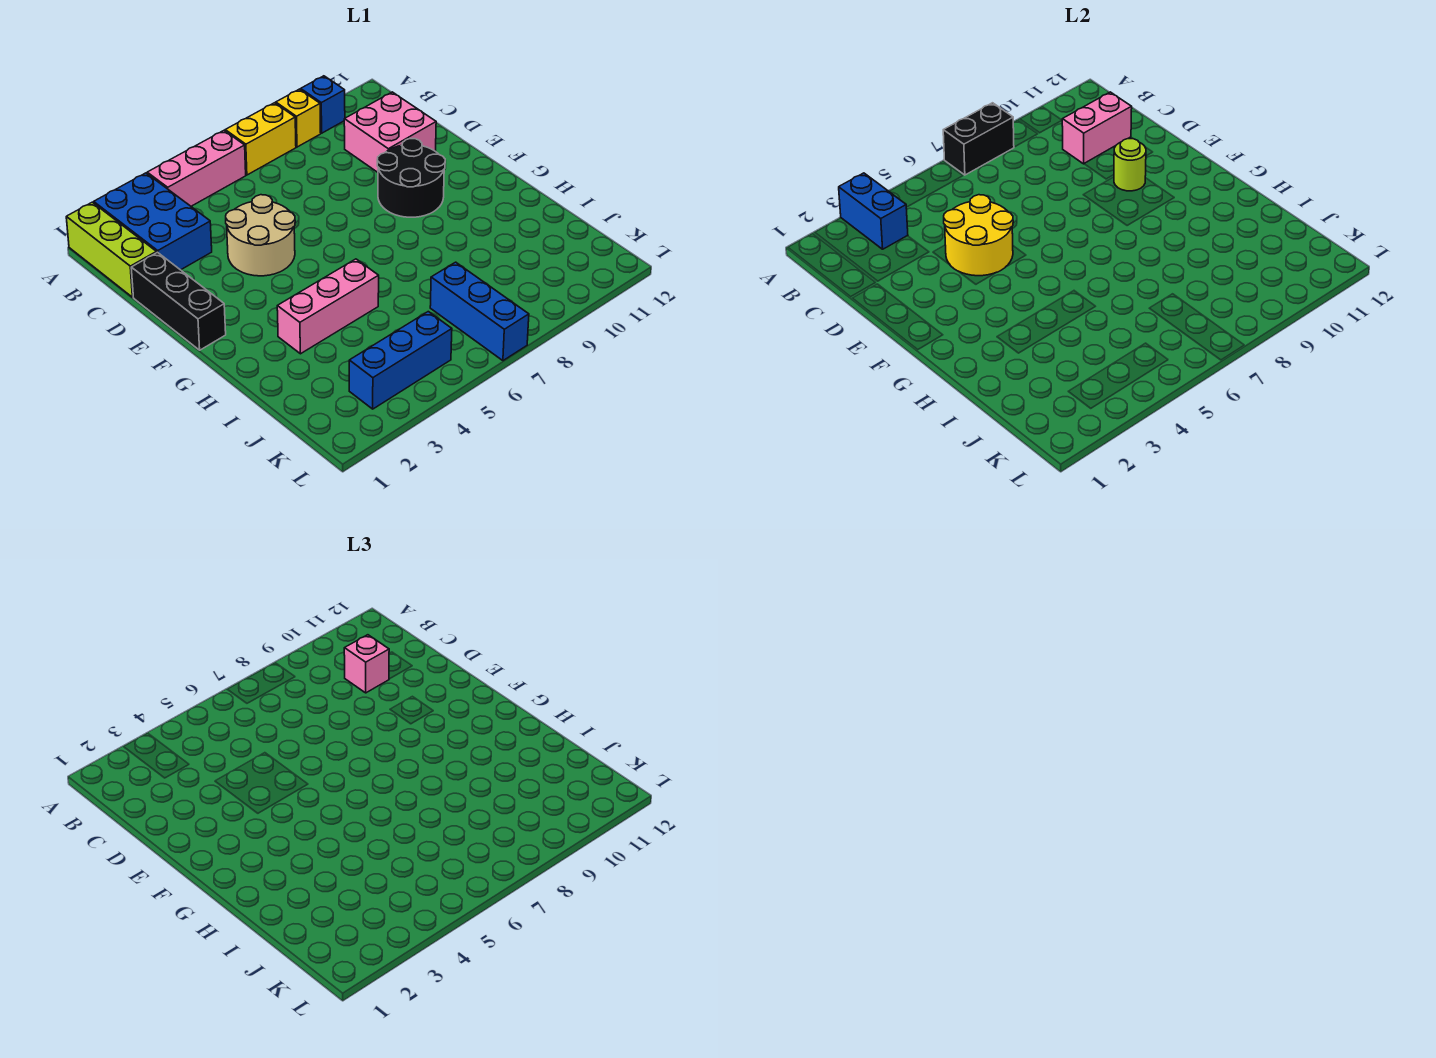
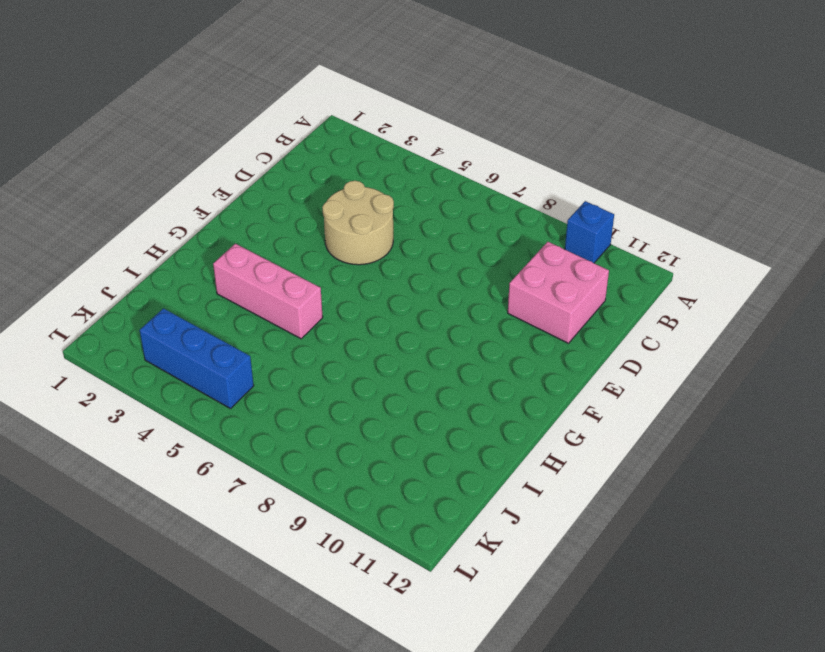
none -> lime brick A1:C1 level 1
none -> blue brick A2:C3 level 1
none -> pink brick A4:A6 level 1

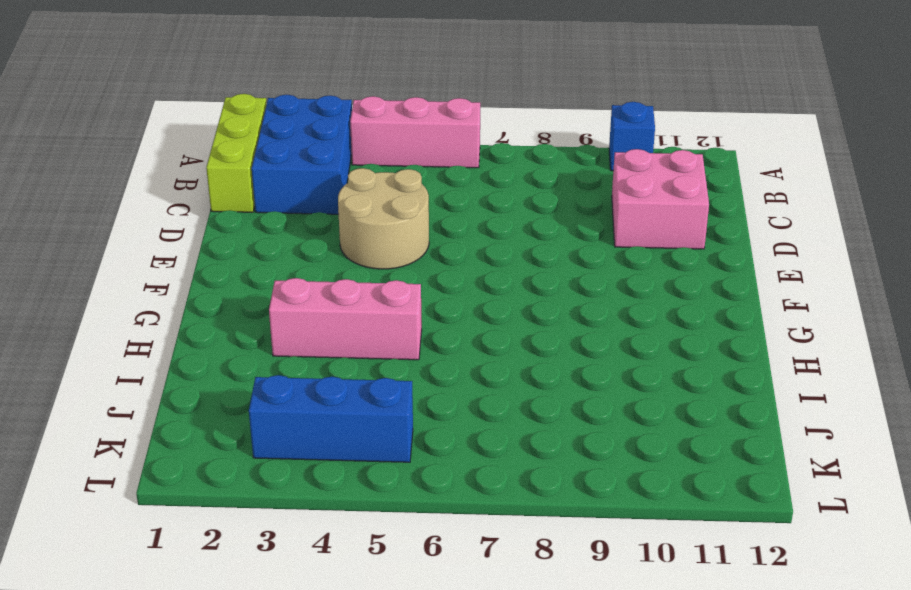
none -> yellow brick A7:A8 level 1
none -> yellow brick A9 level 1
none -> black brick D1:F1 level 1

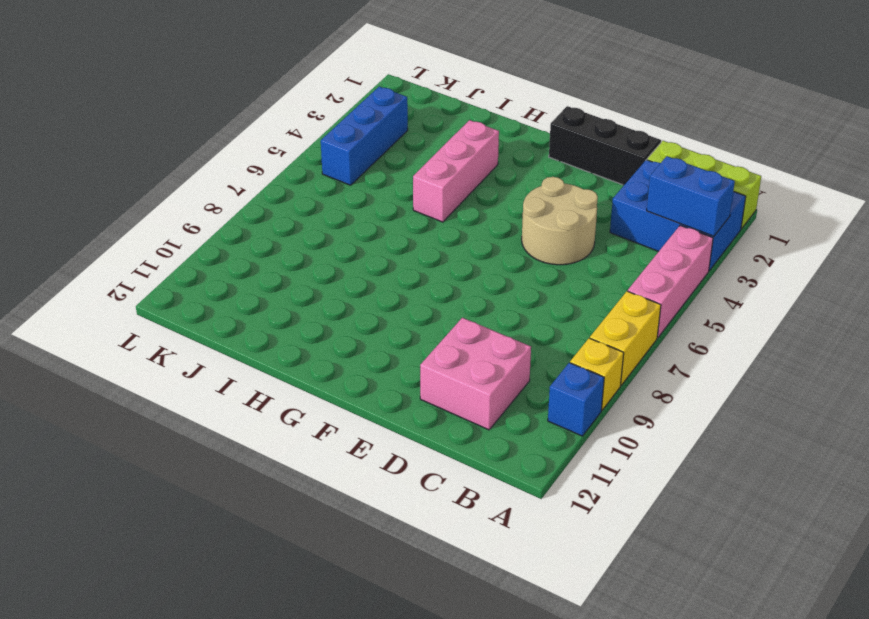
none -> black round brick E9:F10 level 1
none -> blue brick J7:L7 level 1
none -> black brick A7:A8 level 2

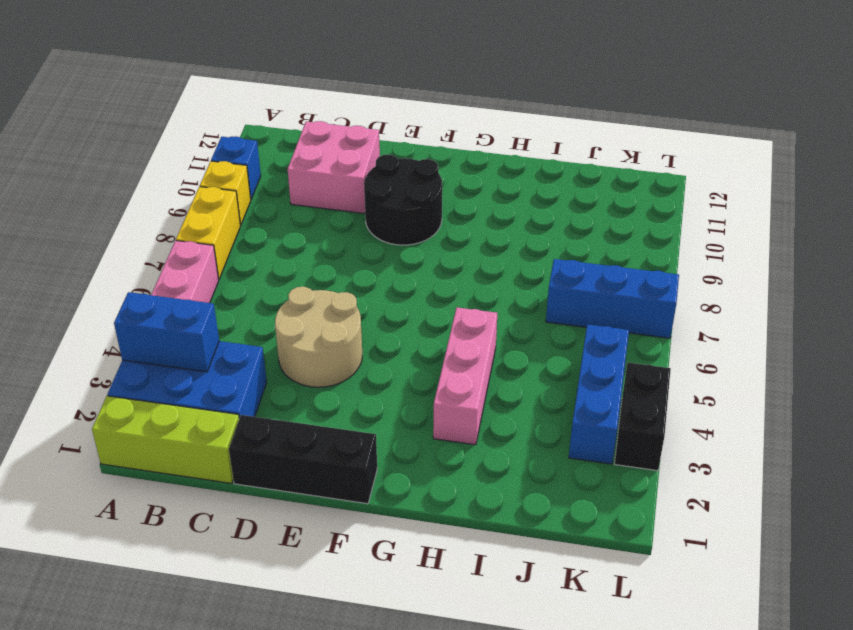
black brick L3:L4 level 1 -> black brick A7:A8 level 2
none -> pink brick C10:C11 level 2
none -> yellow round brick D4:E5 level 2
none -> lime round brick E10 level 2

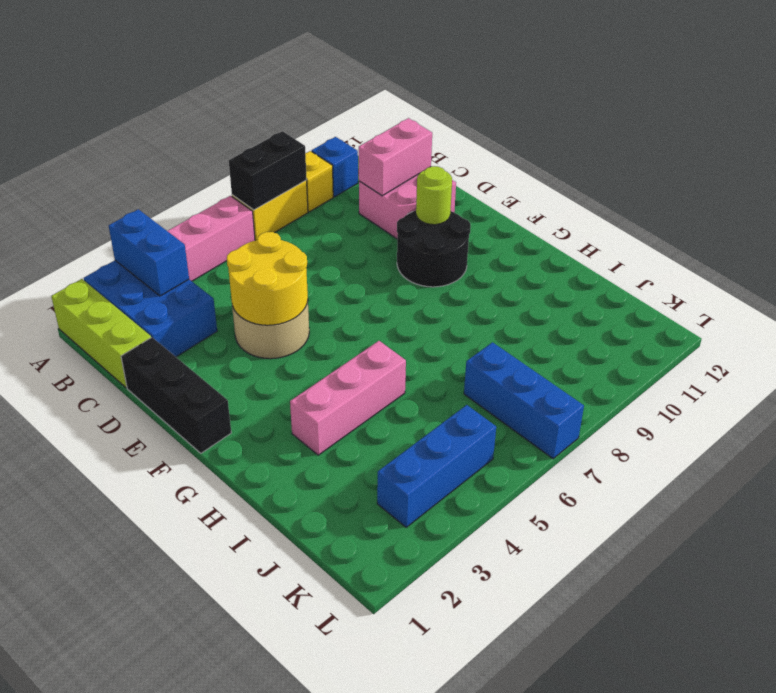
none -> pink brick C10 level 3

